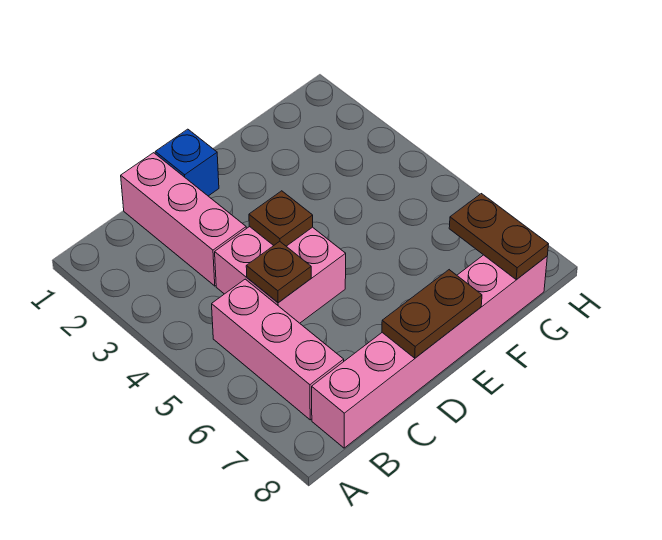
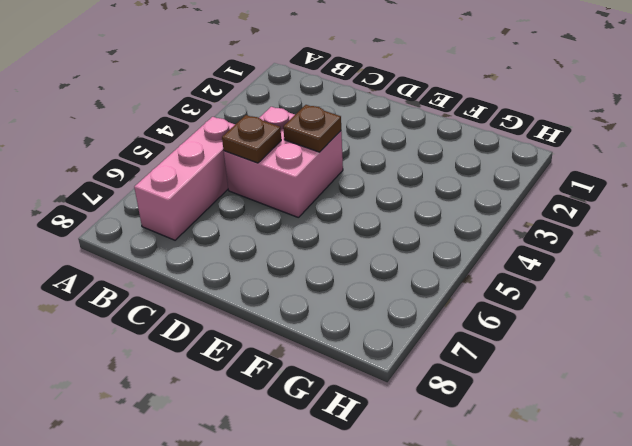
none -> pink brick B8:G8 level 1
none -> pink brick C1:C3 level 1

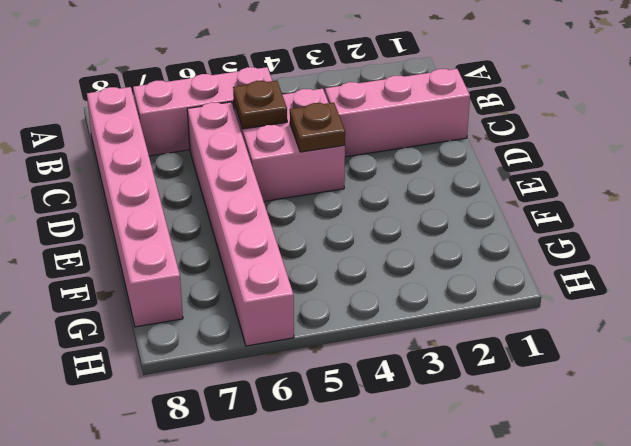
pink brick C6:H6 level 1 -> none
none -> blue brick D1 level 1
none -> brown plate D8:E8 level 2

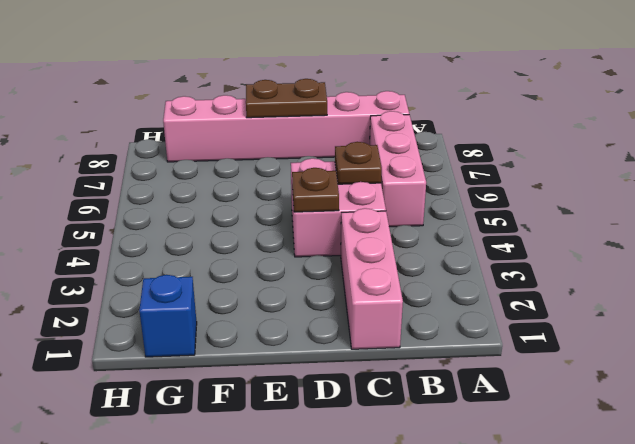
blue brick G1 level 1 -> blue brick D1 level 1
none -> brown plate G7:G8 level 2

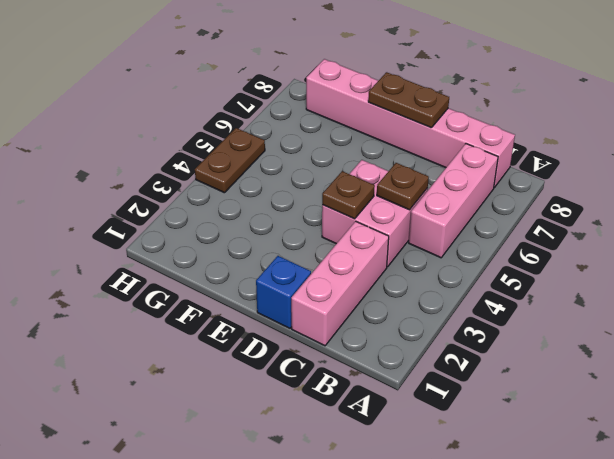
brown plate H4:H5 level 1 -> brown plate G7:G8 level 2

